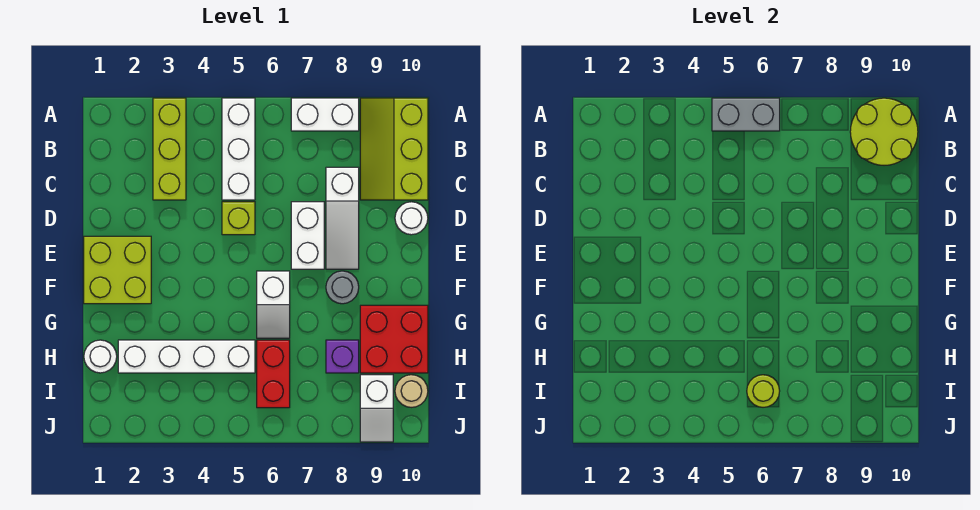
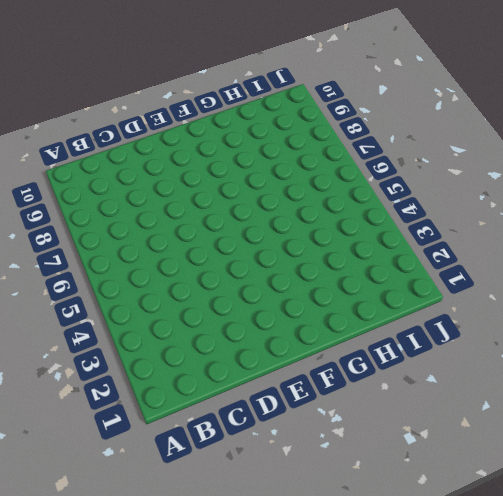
none -> lime brick A3:C3 level 1
none -> white brick A5:C5 level 1
none -> white brick A7:A8 level 1

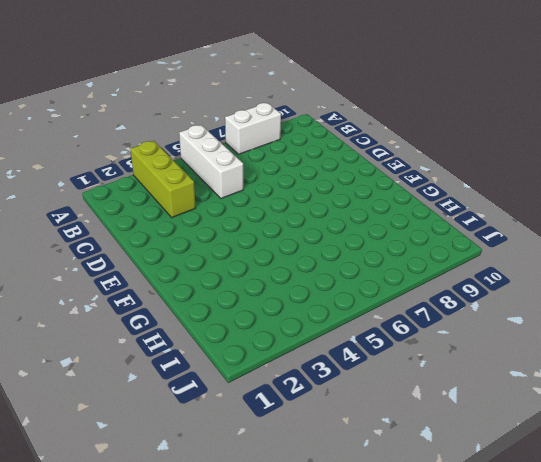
none -> lime slope A9:C10 level 1 top 10
none -> white slope C8:E8 level 1 top C
none -> lime brick D5 level 1

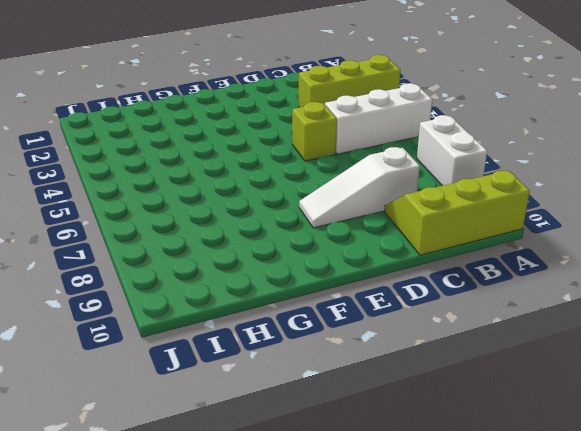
none -> white brick D7:E7 level 1
none -> white round brick D10 level 1
none -> lime brick E1:F2 level 1

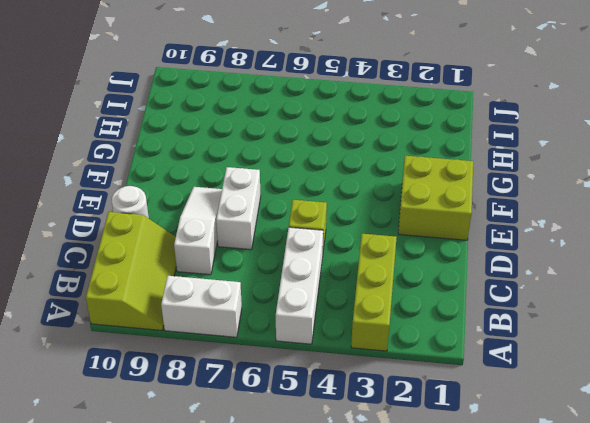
none -> white slope F6:G6 level 1 top F
none -> grey round brick F8 level 1
none -> red brick G9:H10 level 1

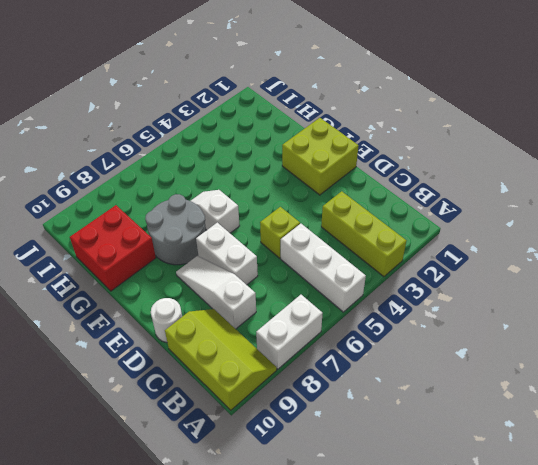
grey round brick F7:G8 level 1 -> grey round brick F8 level 1
none -> white round brick H1 level 1
none -> white brick H2:H5 level 1
none -> red brick H6:I6 level 1

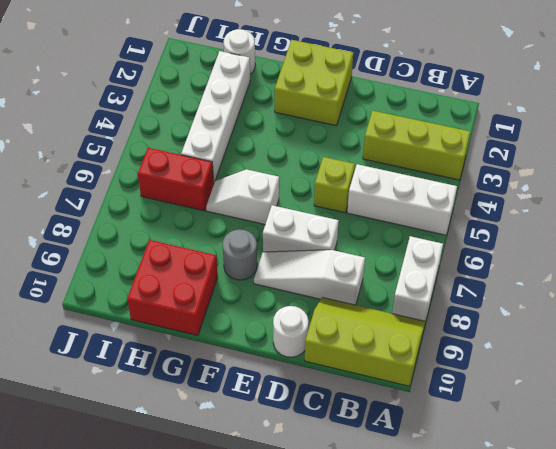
none -> purple brick H8 level 1
none -> white slope I9:J9 level 1 top I
none -> tan round brick I10 level 1

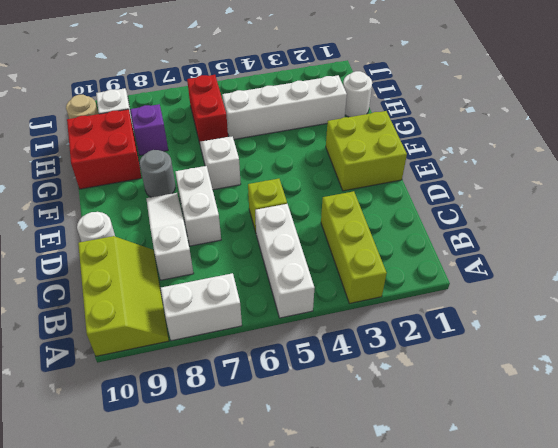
none -> grey brick A5:A6 level 2
none -> lime round brick A9:B10 level 2
none -> lime round brick I6 level 2

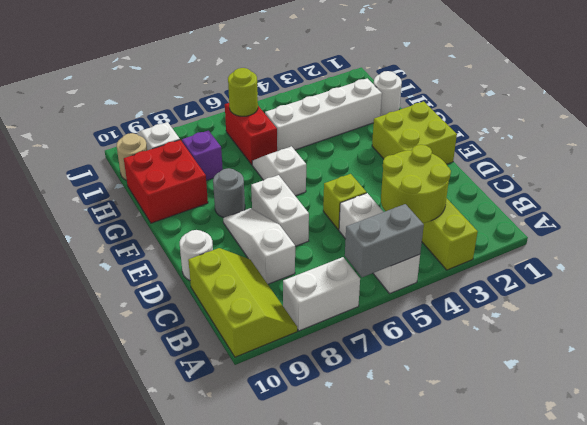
lime round brick B3:C4 level 2 -> lime round brick A9:B10 level 2

